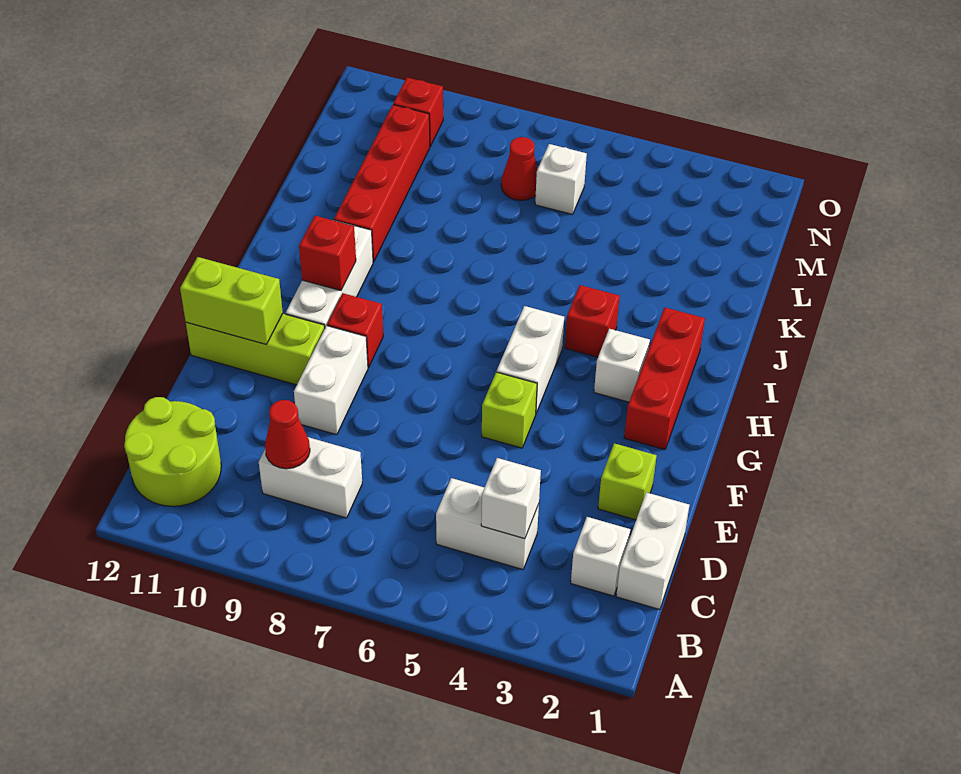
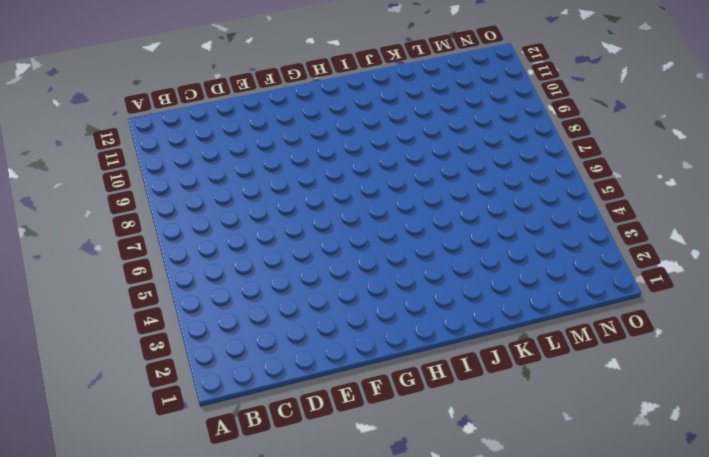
none -> lime round brick B11:C12 level 1
none -> white brick C1:D1 level 1
none -> white brick C2 level 1

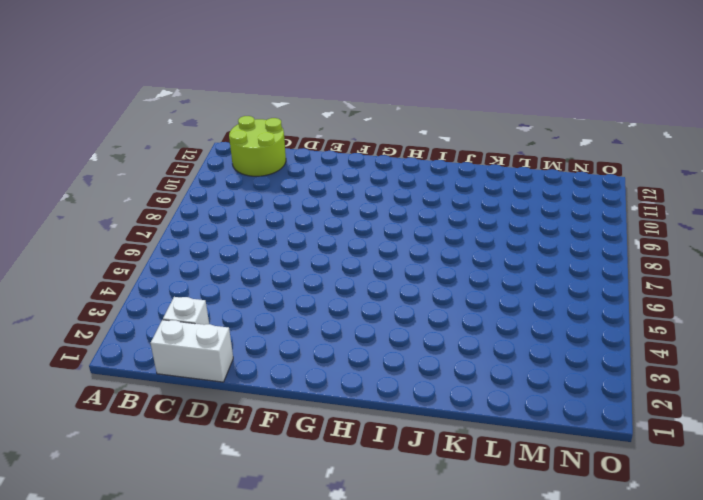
none -> white brick C4:C5 level 1
none -> white brick C8:C9 level 1
none -> lime brick E2 level 1

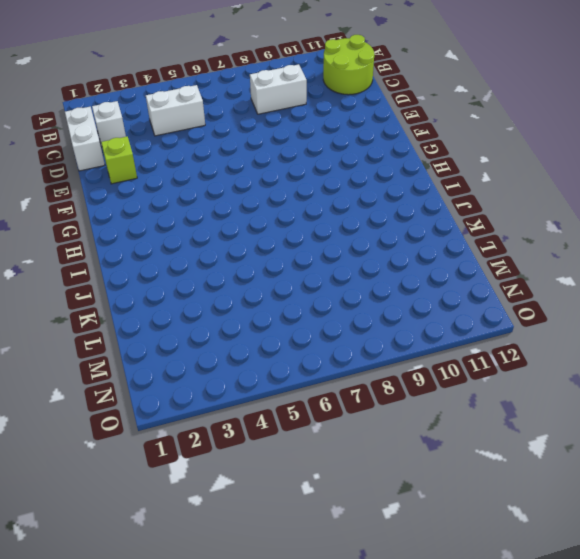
none -> white brick E9:F9 level 1
none -> lime brick F5 level 1
none -> lime brick F10:F12 level 1

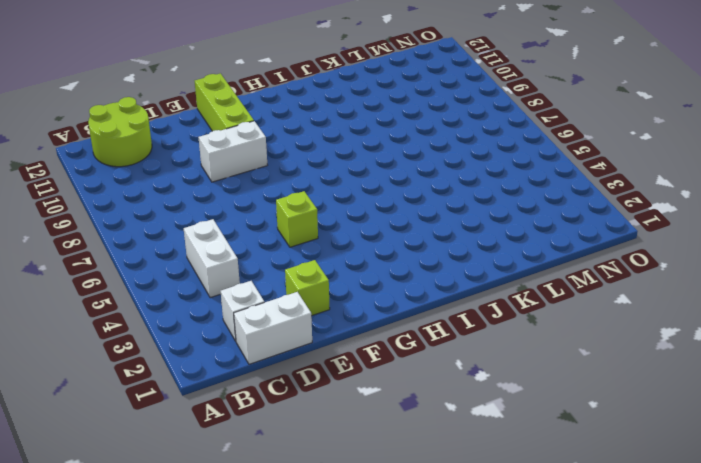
none -> white brick C8:C9 level 1
none -> red brick G2:I2 level 1
none -> white brick G5:H5 level 1

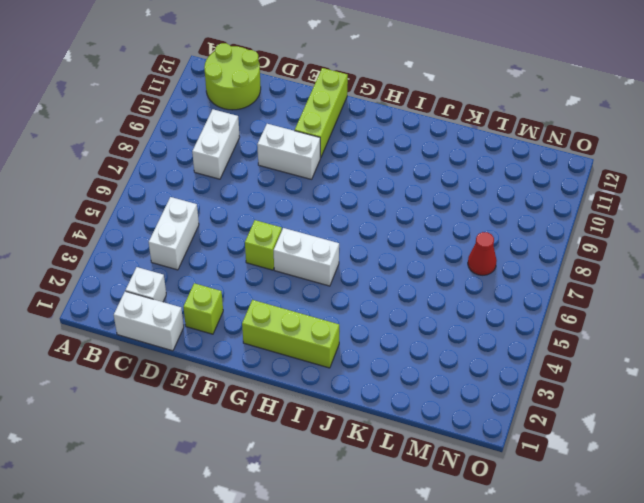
lime brick G2:I2 level 1 -> red brick G2:I2 level 1
none -> red brick G9 level 1
none -> white brick G10:I10 level 1
none -> white brick H3 level 1

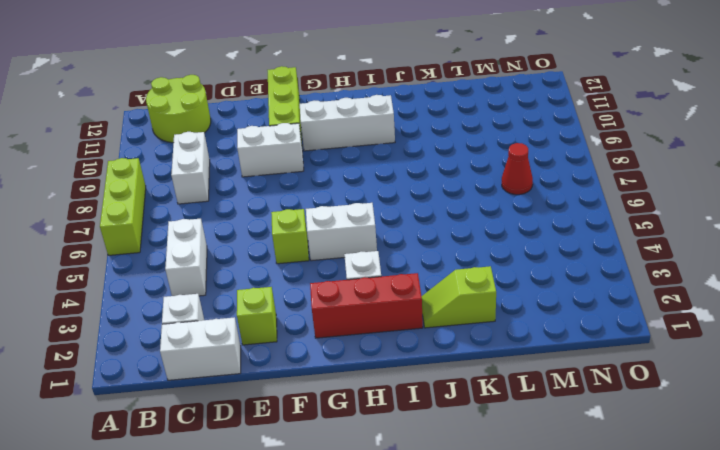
lime brick A6:A8 level 1 -> none
lime slope J2:K2 level 1 top K -> none
none -> red brick G9 level 1
none -> red brick I4 level 1
none -> red brick J10:M10 level 1

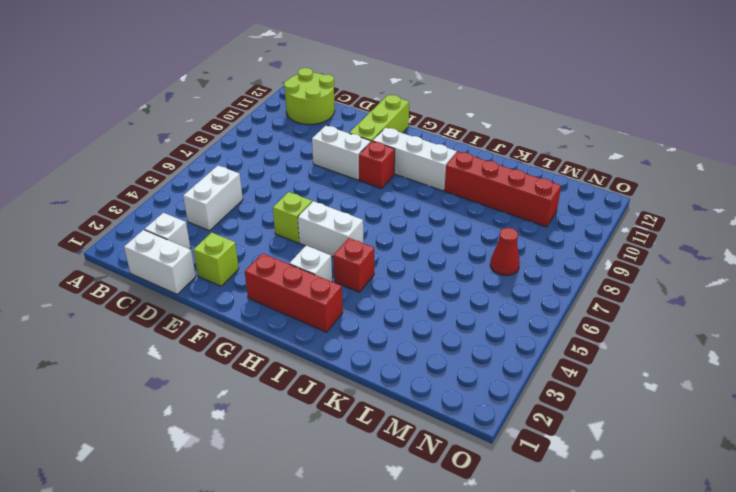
none -> white brick C8:C9 level 1
none -> white brick M6 level 1
none -> red brick N10 level 1

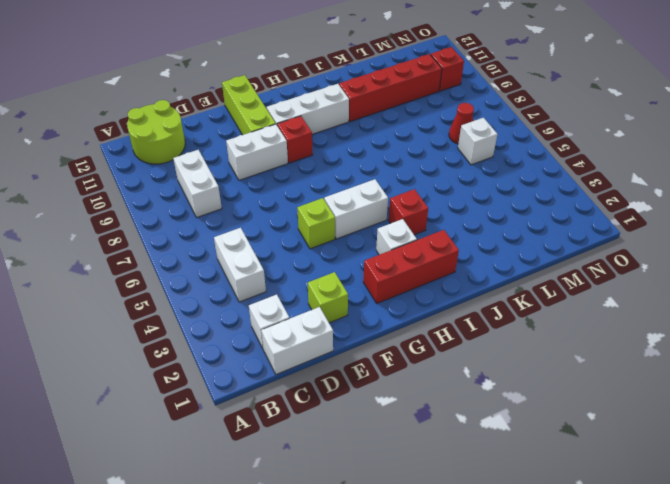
none -> white brick C4 level 2
none -> red cone C9 level 2
none -> lime brick F11:F12 level 2

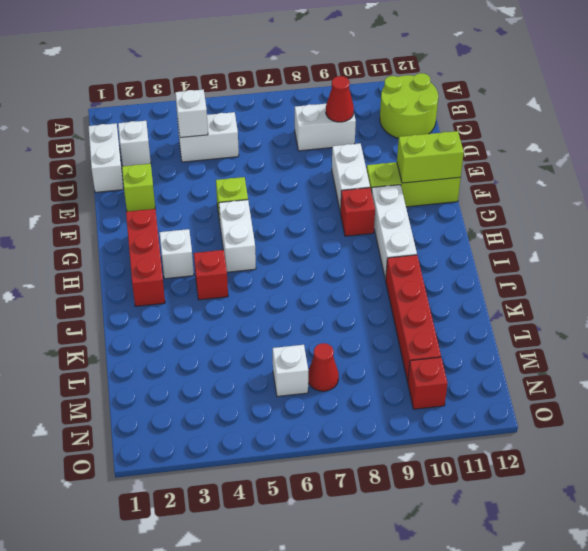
none -> red brick H10 level 2

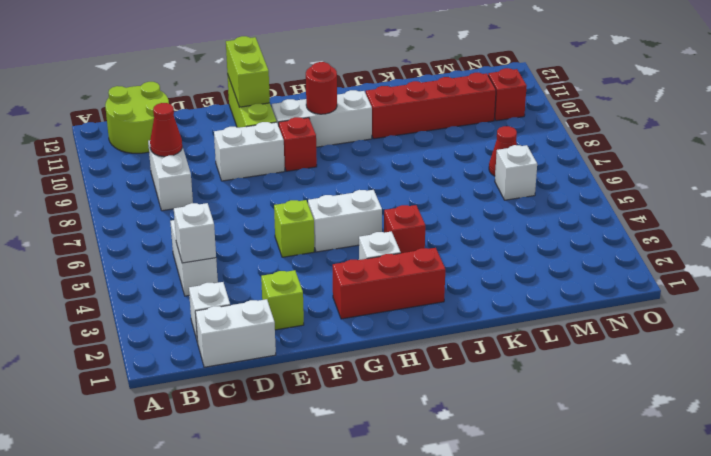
red round brick H10 level 2 -> red brick H10 level 2

